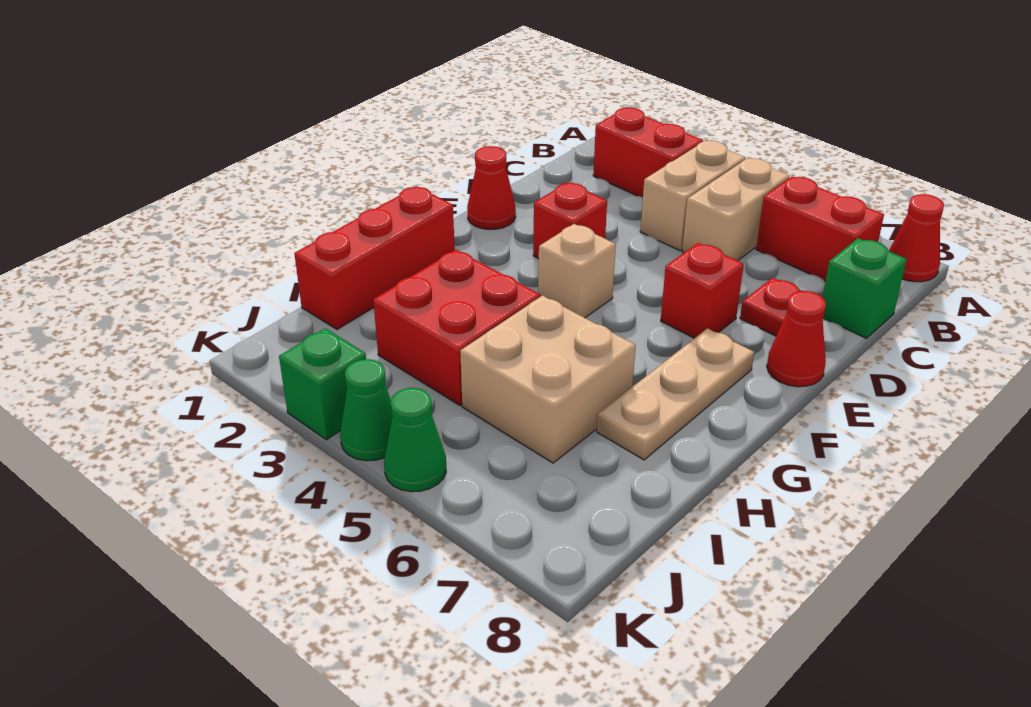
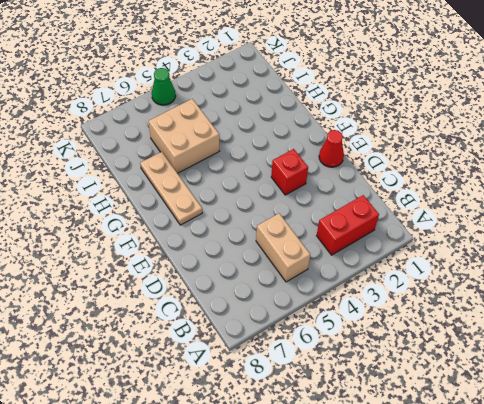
none -> red cone A8 level 1
none -> tan brick B4:C4 level 1
none -> red brick B6:B7 level 1

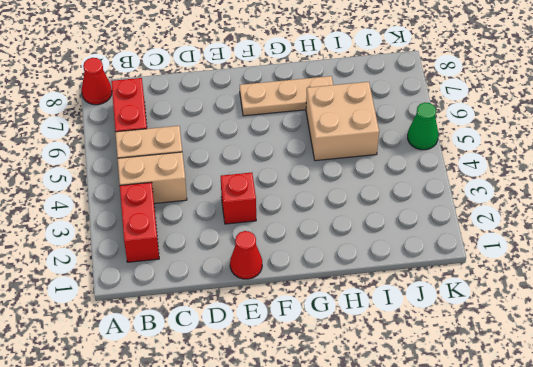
none -> green brick C8 level 1
none -> red plate D7 level 1
none -> red brick E6 level 1

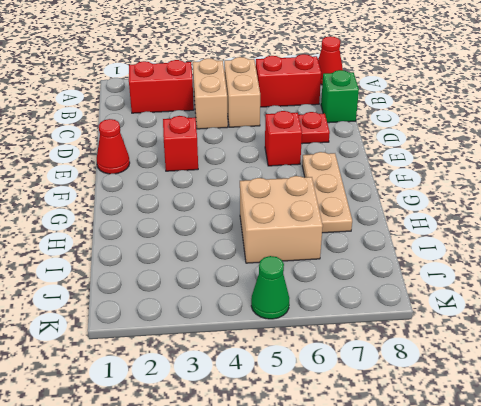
none -> red cone E8 level 1
none -> tan brick F4 level 1
none -> red brick G1:I1 level 1

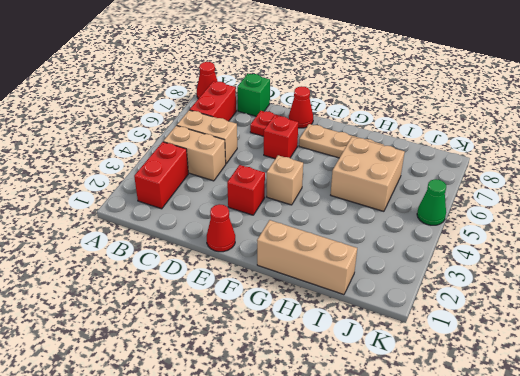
tan brick G1:I1 level 1 -> red brick G1:I1 level 1
none -> red brick H3:I4 level 1
none -> green brick K3 level 1
none -> green cone K4 level 1

